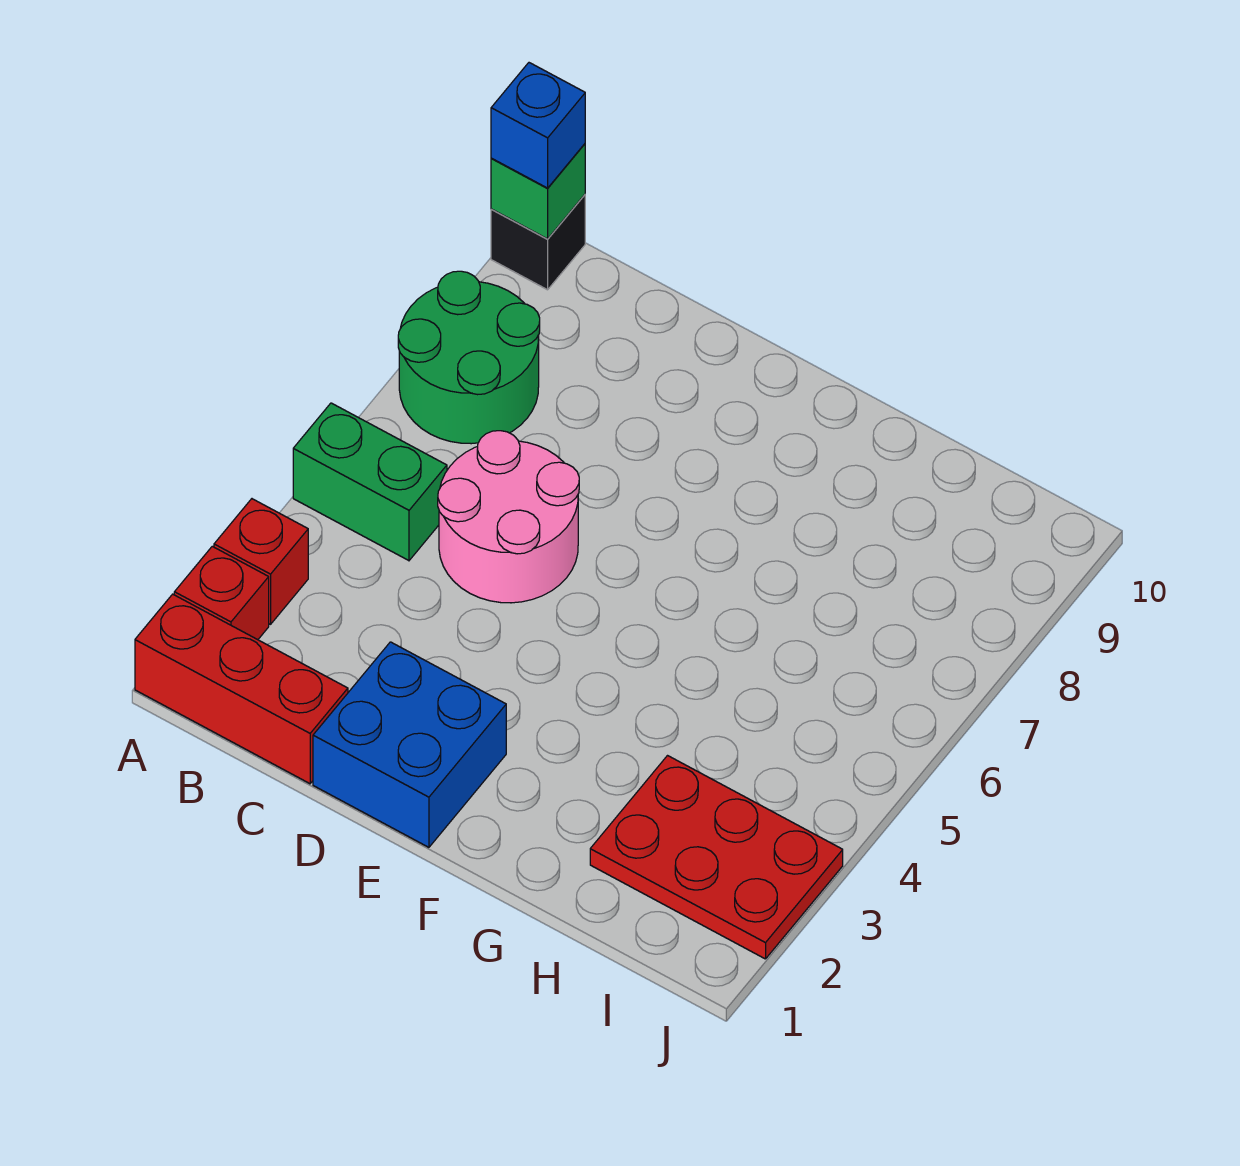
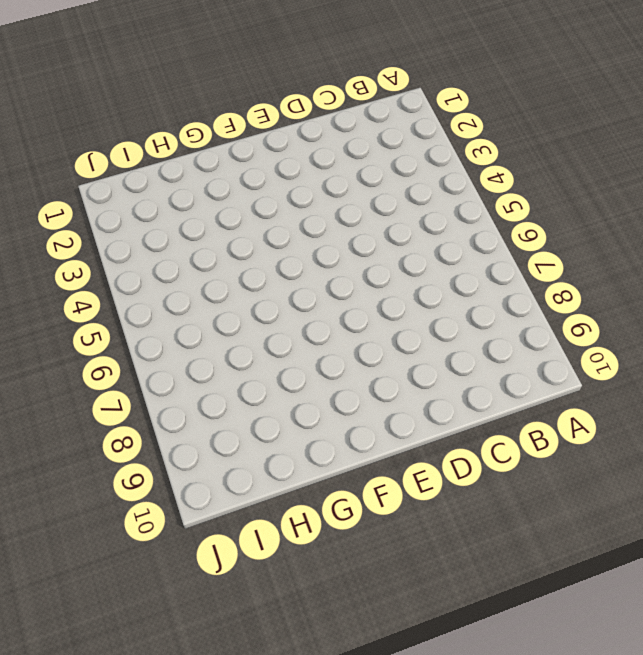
none -> red brick A1:C1 level 1
none -> red brick A2 level 1

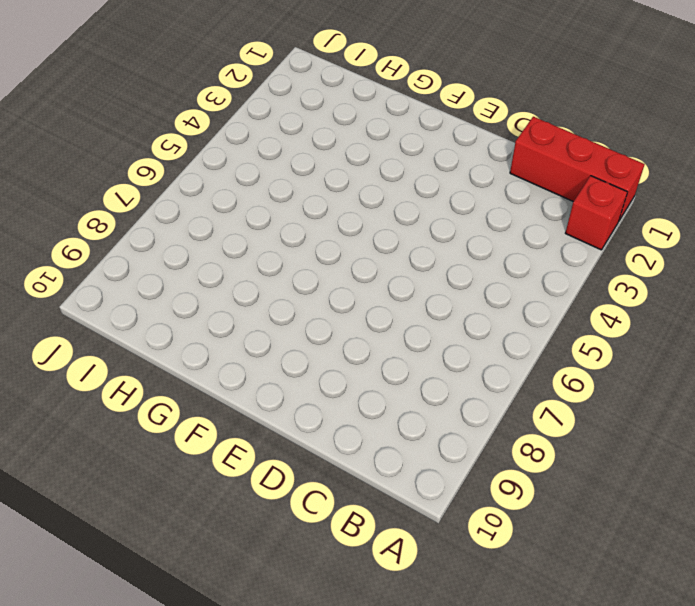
none -> red brick A3 level 1
none -> green brick A5:B5 level 1

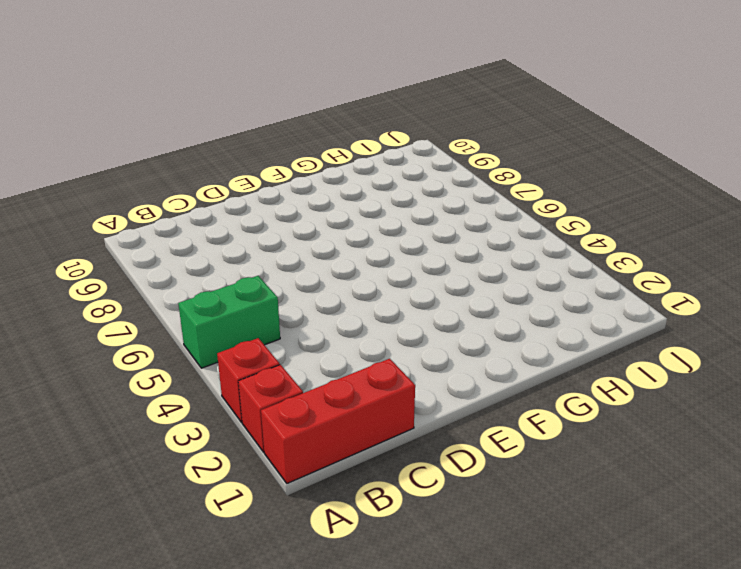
none -> green round brick A7:B8 level 1
none -> black brick A10 level 1

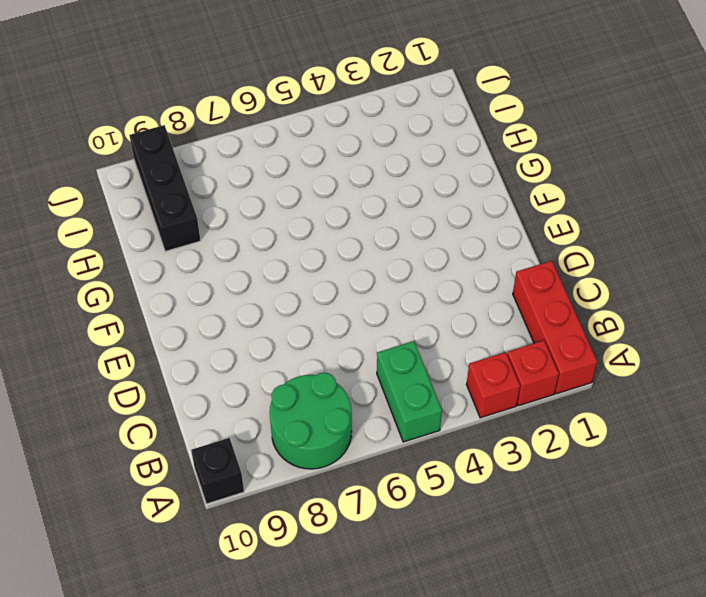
black brick H9:J9 level 1 -> none
none -> pink round brick C5:D6 level 1
none -> blue brick D1:E2 level 1

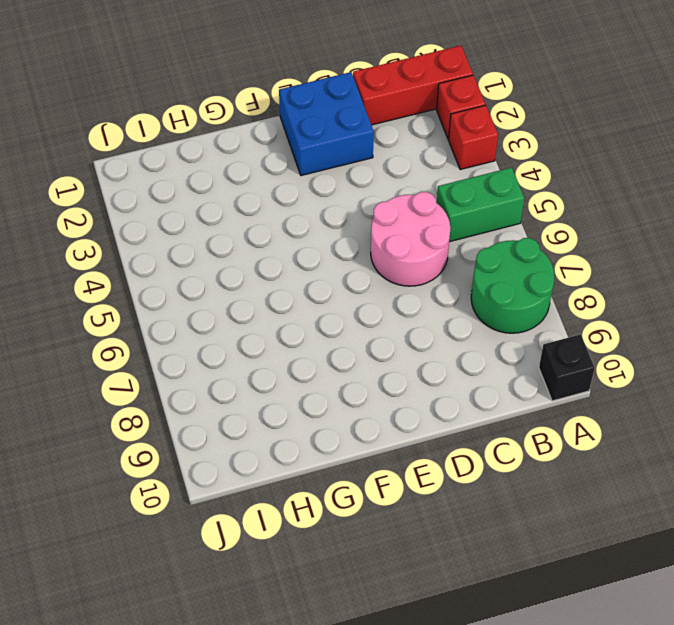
none -> red plate H2:J3 level 1
none -> green brick A10 level 2

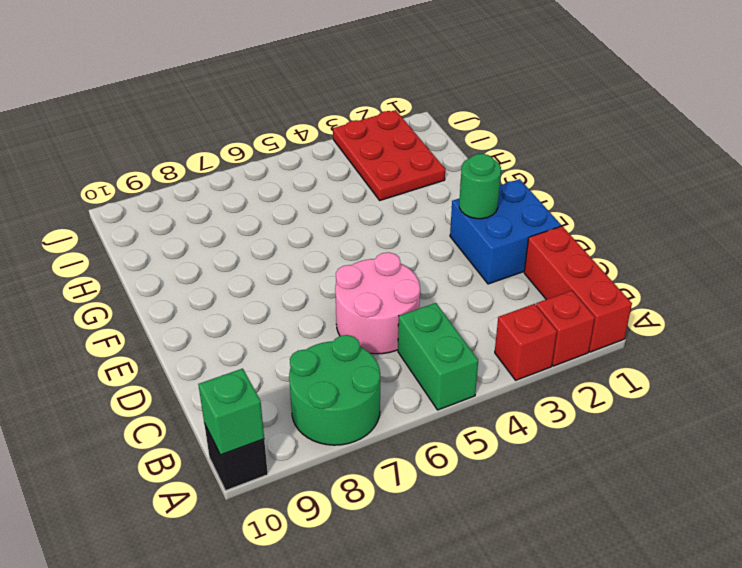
green round brick E2 level 2 -> none
none -> blue brick A10 level 3

